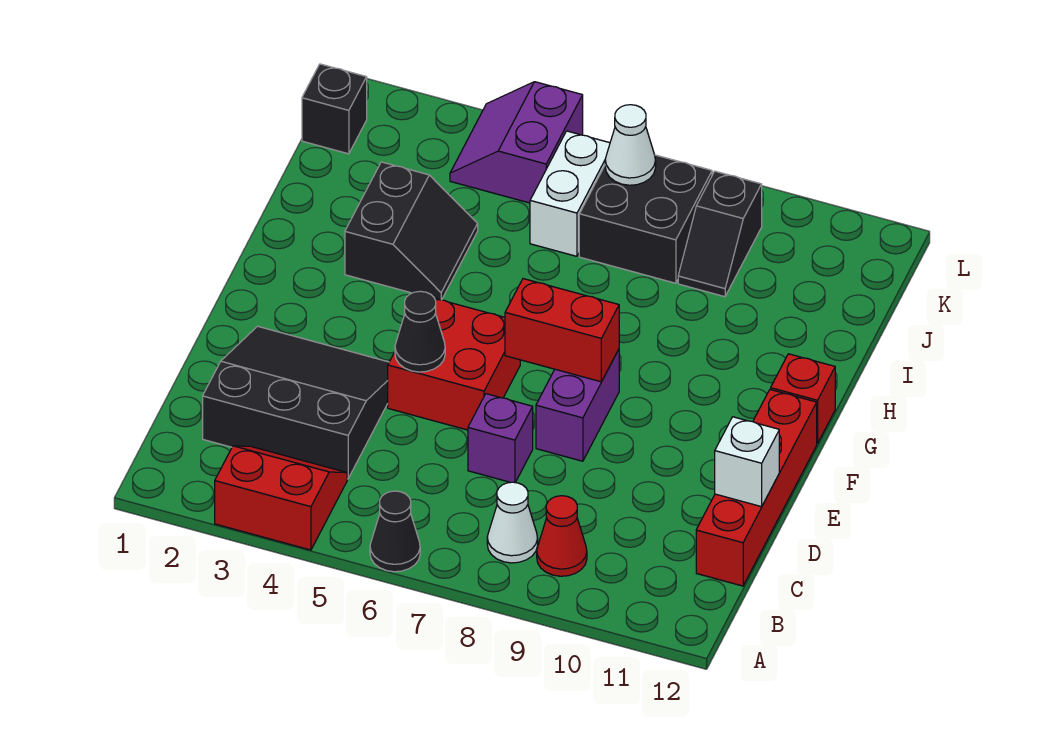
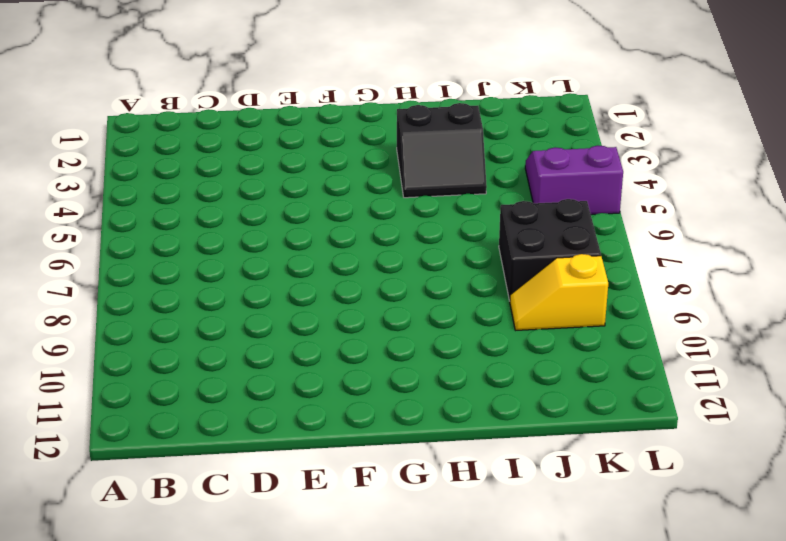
yellow slope J9:K9 level 1 top K -> black slope J9:K9 level 1 top K
none -> red slope A3:B4 level 1 top A
none -> black cone A6 level 1
none -> white cone B8 level 1

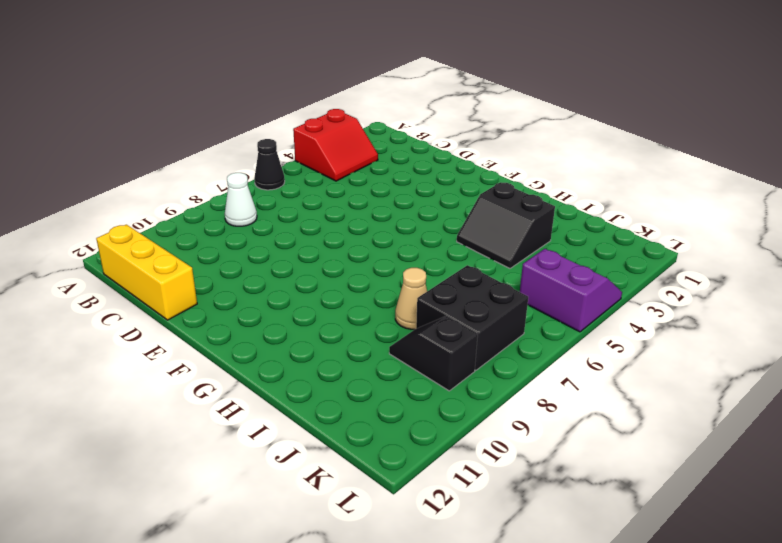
yellow brick B12:D12 level 1 -> red brick C12:F12 level 1
tan cone I8 level 1 -> none
none -> red cone B9 level 1
none -> black slope C2:E4 level 1 top C
none -> purple brick D7 level 1

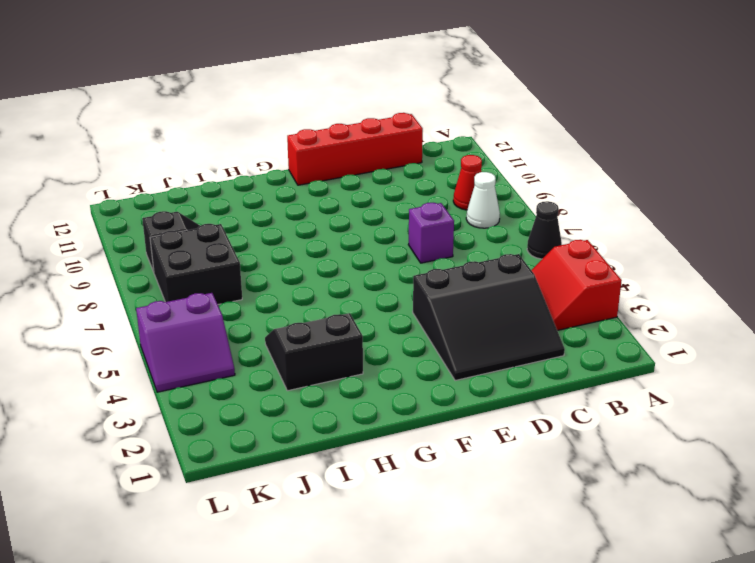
black slope C2:E4 level 1 top 4 -> black slope C2:E4 level 1 top C
none -> red brick E5:F6 level 1
none -> purple brick E8:F8 level 1
none -> red brick G12 level 1

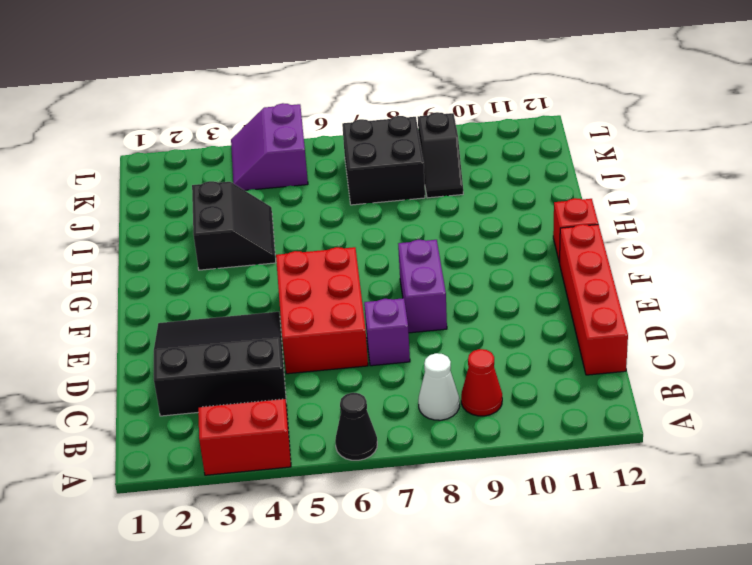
red brick D5:F6 level 1 -> red brick E5:F6 level 1
none -> white brick J6:K6 level 1
none -> black brick K1 level 1
none -> white brick D12 level 2

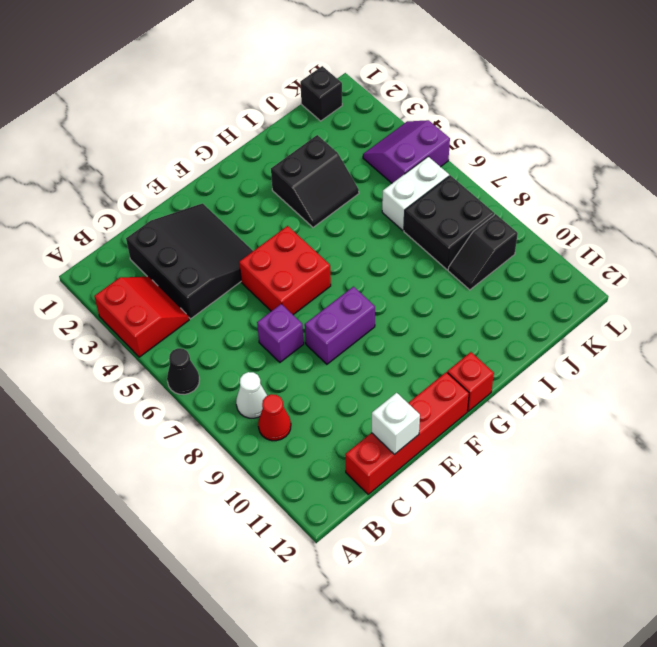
none -> black cone E5 level 2
none -> red brick F7:F8 level 2
none -> white cone K7 level 2

